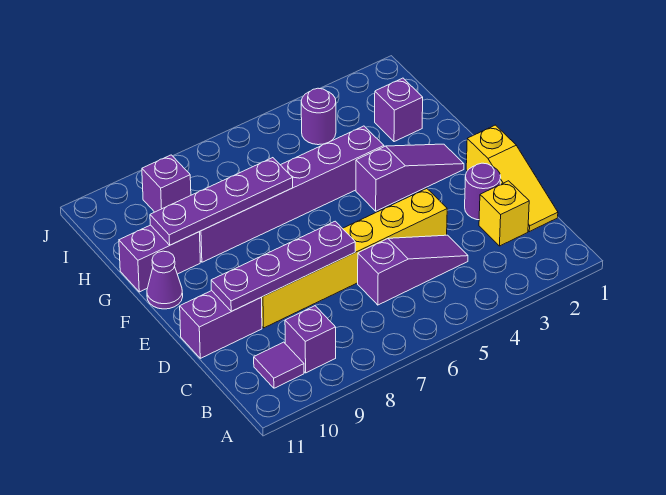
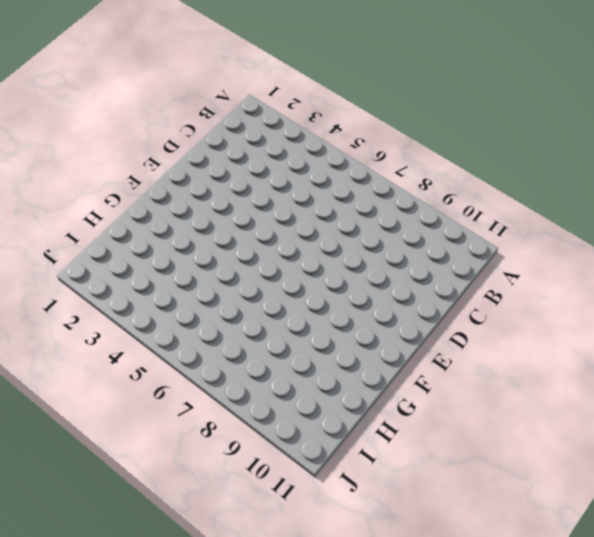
none -> purple brick B9 level 1
none -> purple tile B10 level 1
none -> yellow slope C1:E1 level 1 top E

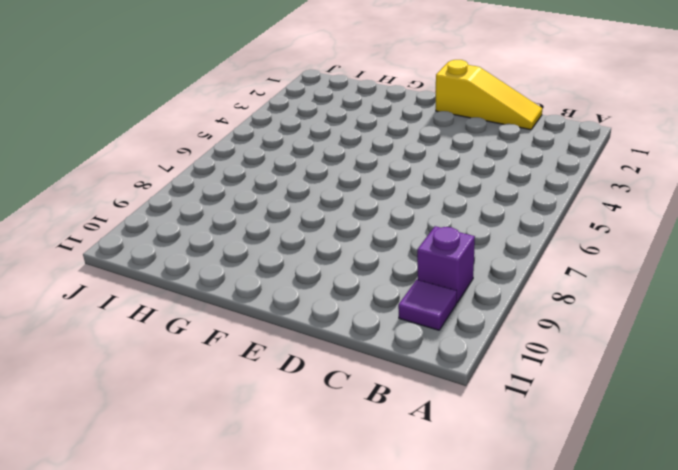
none -> yellow brick C2 level 1
none -> purple slope C4:C6 level 1 top 6
none -> purple round brick D2 level 1

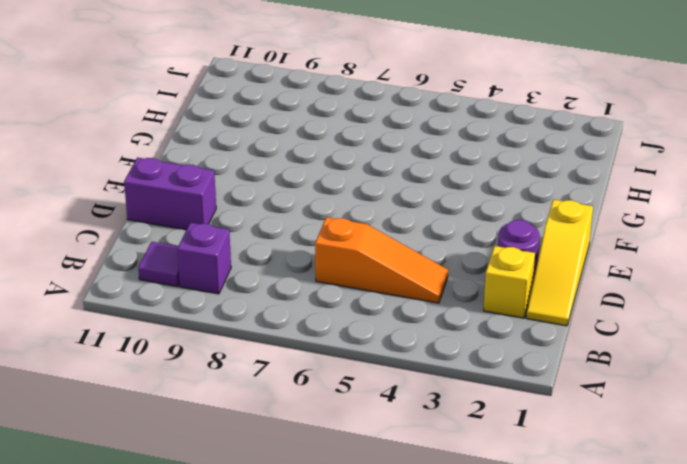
orange slope C4:C6 level 1 top 6 -> purple slope C4:C6 level 1 top 6
none -> yellow brick D4:D9 level 1
none -> purple slope F2:F4 level 1 top 4
none -> purple cone F11 level 1

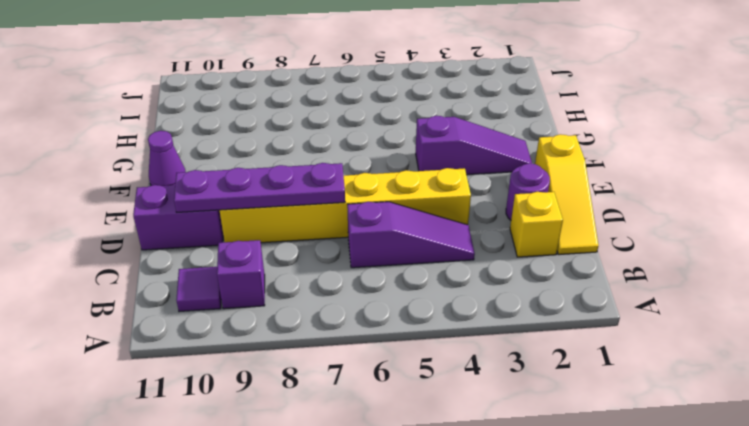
none -> purple brick G4:G9 level 1
none -> purple brick G10:G11 level 1
none -> purple brick H2 level 1

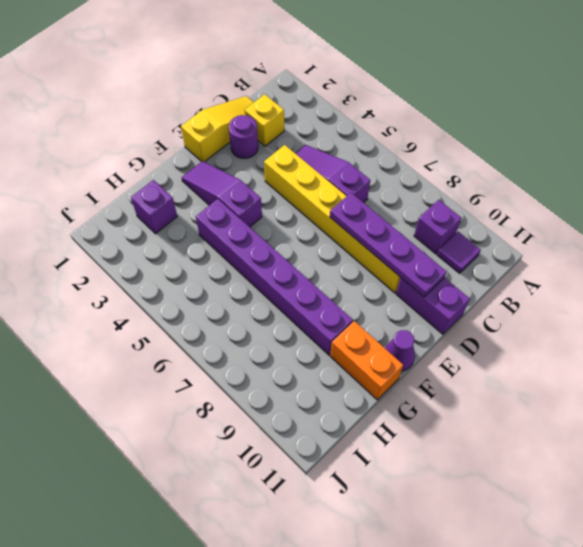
orange brick G10:G11 level 1 -> purple brick G10:G11 level 1
none -> purple round brick I4 level 1
none -> purple brick I9 level 1
none -> purple plate G7:G10 level 2

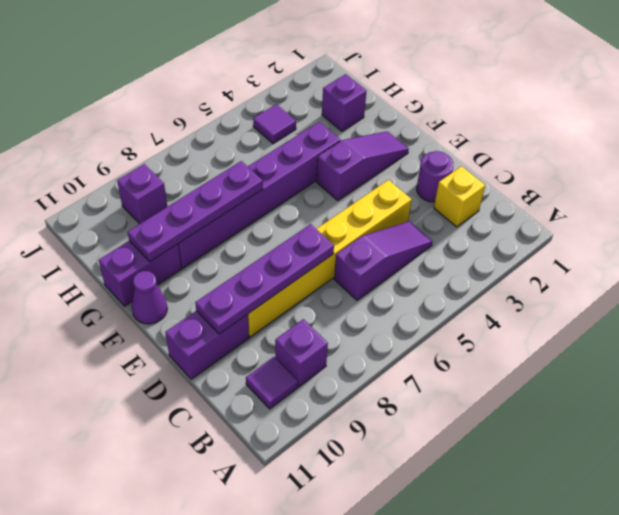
purple tile I4 level 1 -> purple round brick I4 level 1
none -> yellow slope C1:E1 level 1 top E

